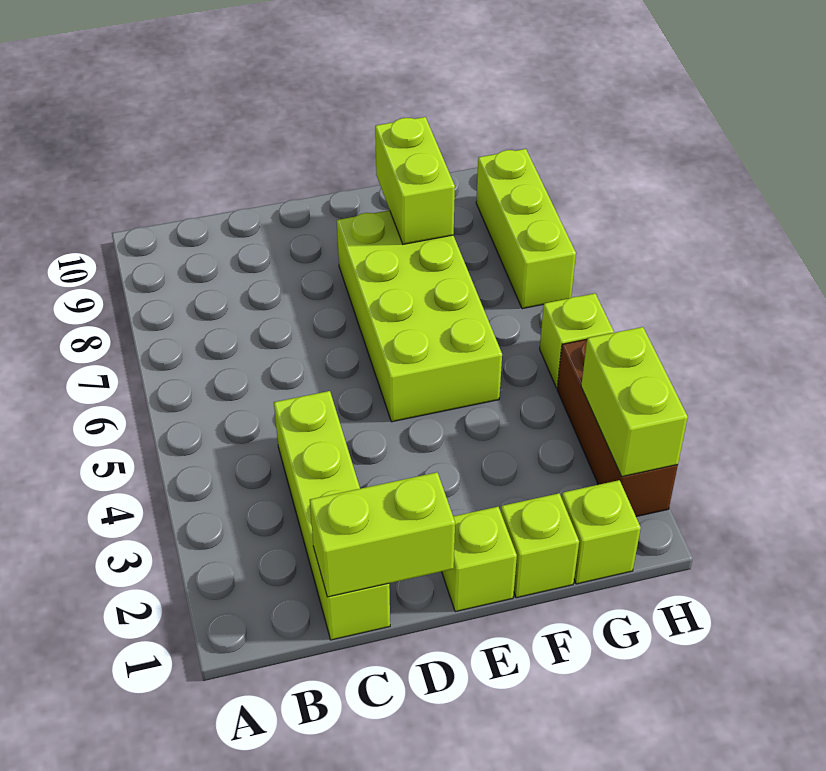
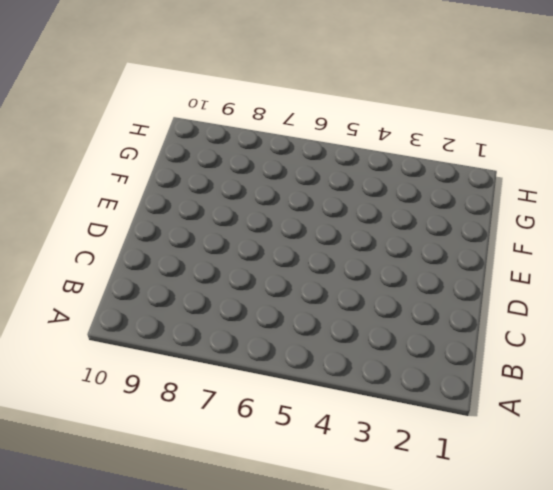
none -> lime brick C1:C4 level 1
none -> lime brick E1 level 1

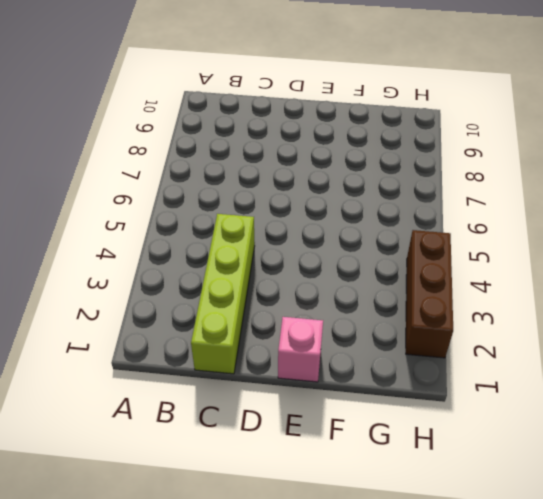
pink brick E1 level 1 -> lime brick E1 level 1
none -> lime brick E5:F8 level 1
none -> lime brick F1 level 1

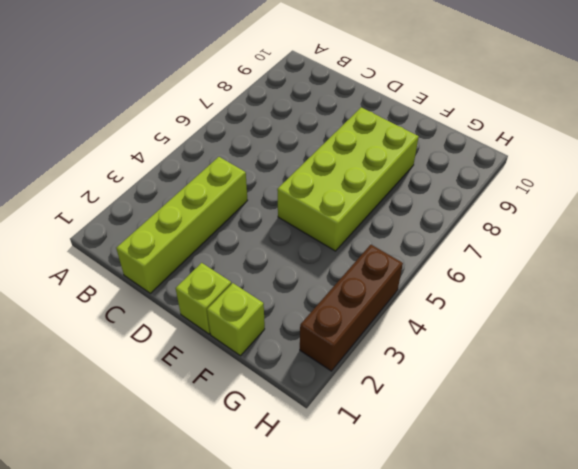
none -> lime brick G1 level 1
none -> lime brick H5 level 1

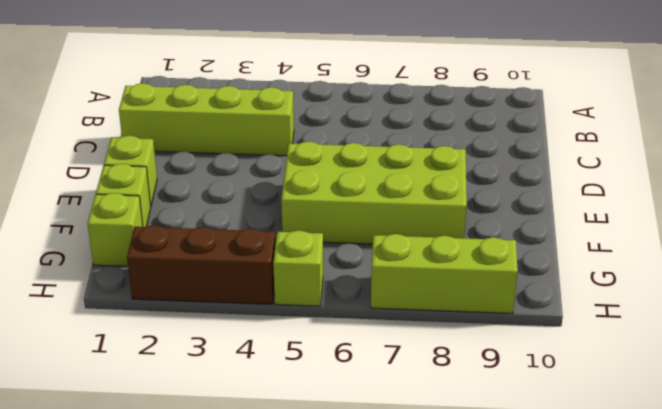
none -> lime brick C1:D1 level 2
none -> lime brick F8:F9 level 2

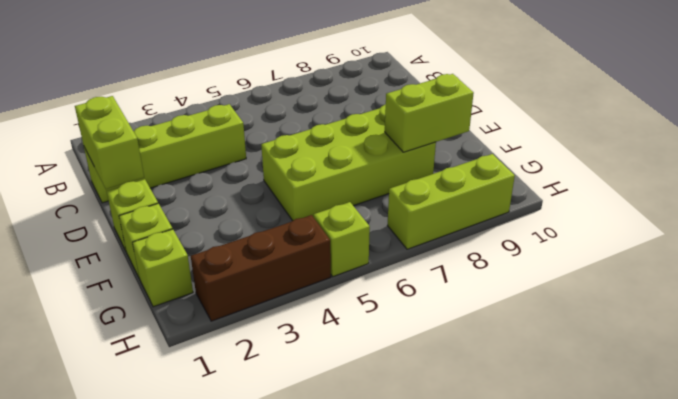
none -> lime brick H2:H3 level 2

